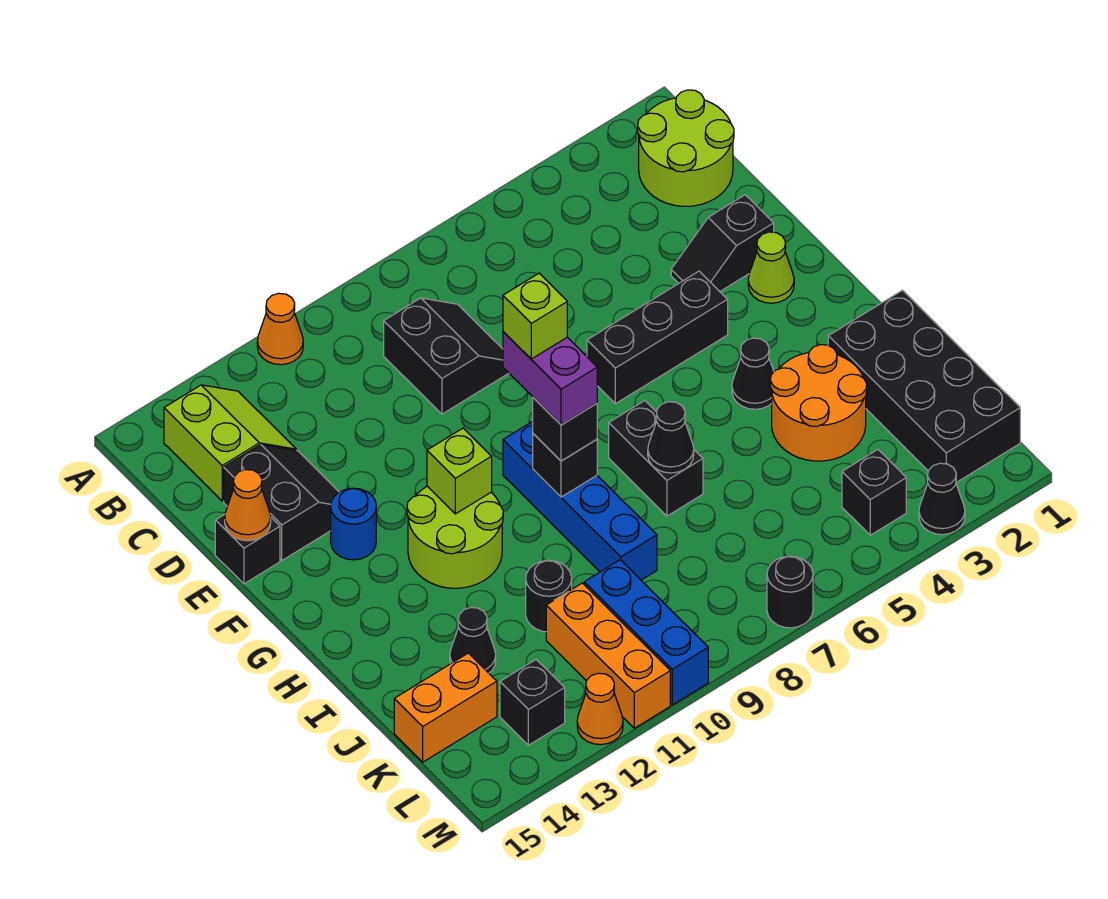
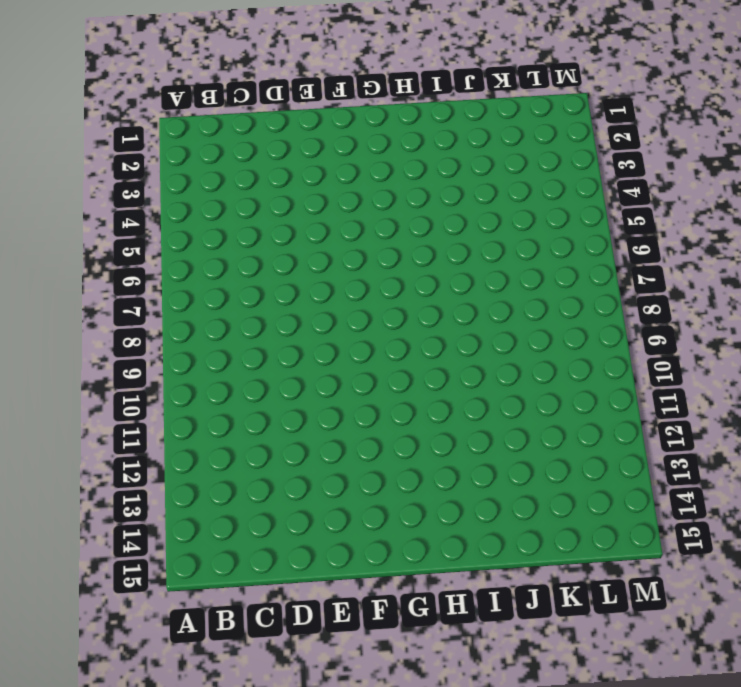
none -> orange cone A11 level 1
none -> lime round brick B1:C2 level 1
none -> lime slope B13:C14 level 1 top 14
none -> black slope C8:D9 level 1 top 9

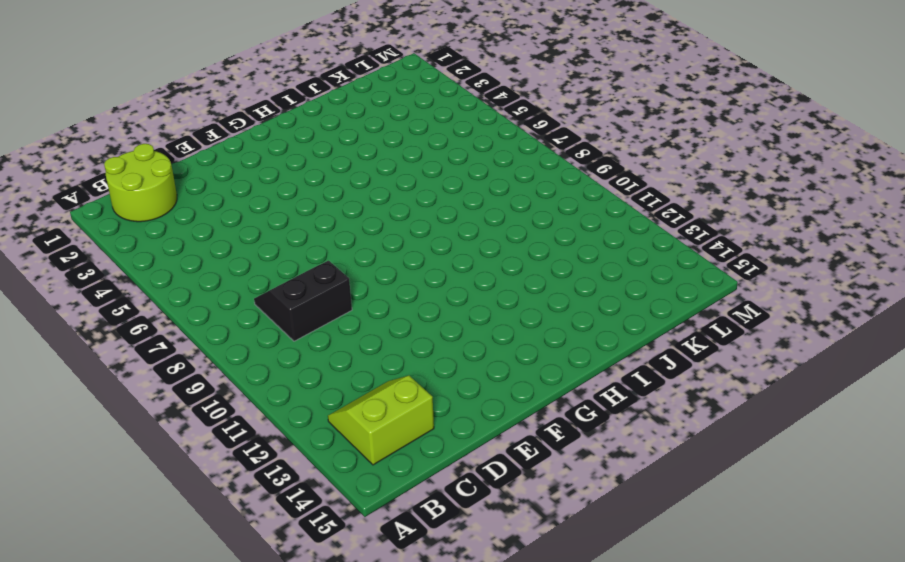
none -> orange cone A11 level 1
none -> black slope D13:E14 level 1 top 14
none -> black slope E2:E3 level 1 top 2
none -> black brick E15 level 1

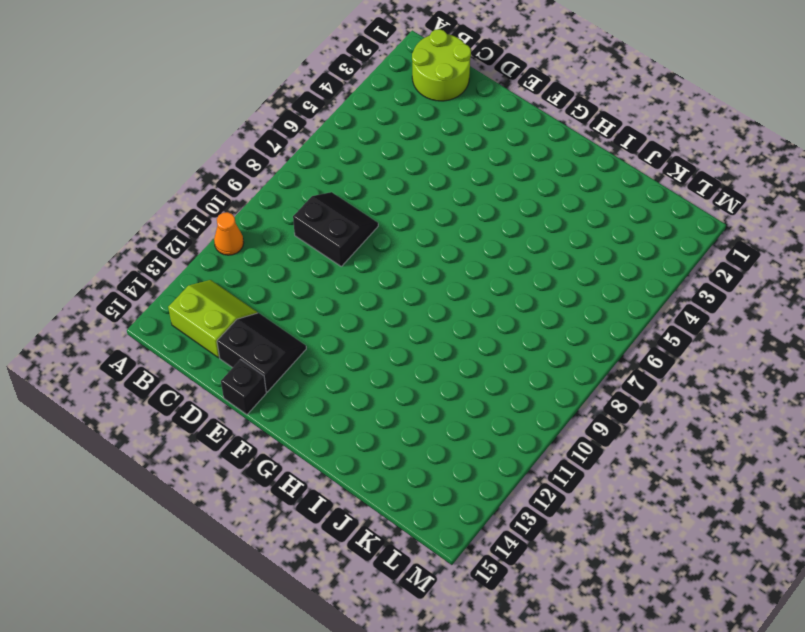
none -> black slope E2:E3 level 1 top 2
none -> lime cone F2 level 1
none -> black brick F4:F6 level 1
none -> blue round brick F13 level 1

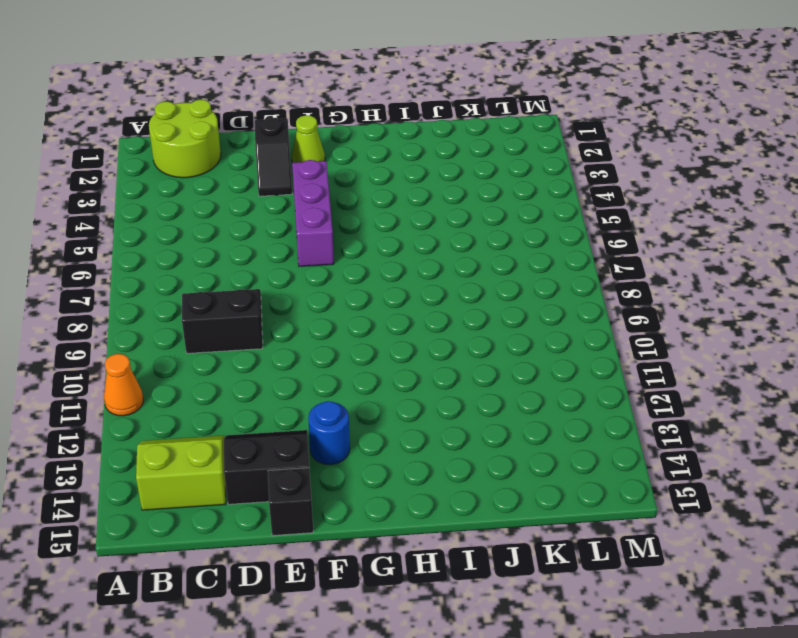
purple brick F4:F6 level 1 -> black brick F4:F6 level 1
none -> blue brick G9:J9 level 1
none -> lime round brick G11:H12 level 1
none -> black cone H4 level 1
none -> black brick H7:I7 level 1

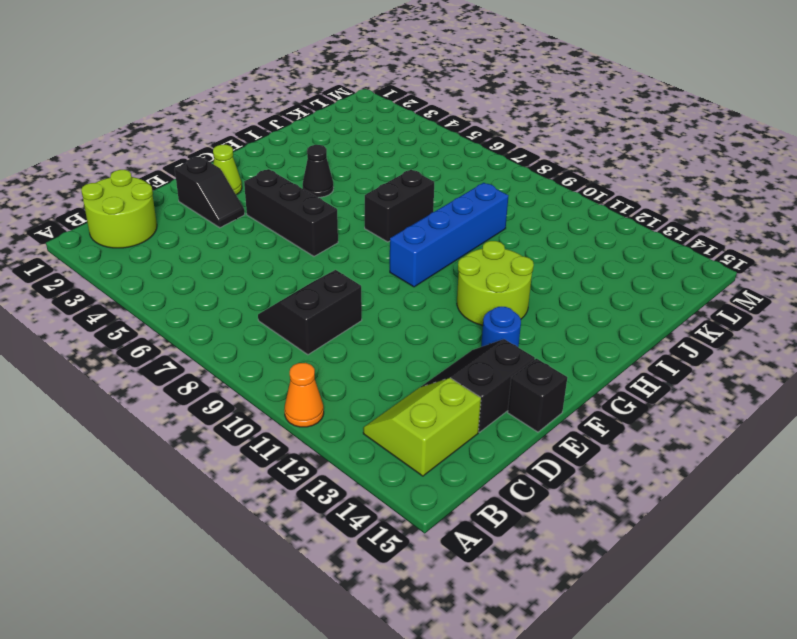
none -> black brick I1:L2 level 1
none -> orange round brick I3:J4 level 1
none -> black round brick J11 level 1
none -> black cone J13 level 1

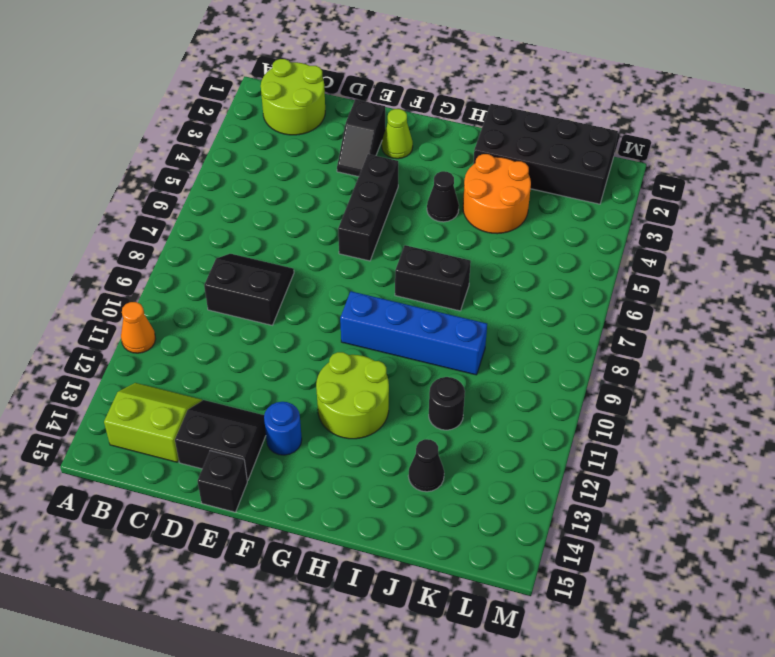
none -> blue brick K10:M10 level 1
none -> orange brick K11:M11 level 1
none -> orange brick K14:K15 level 1
none -> black brick L4 level 1

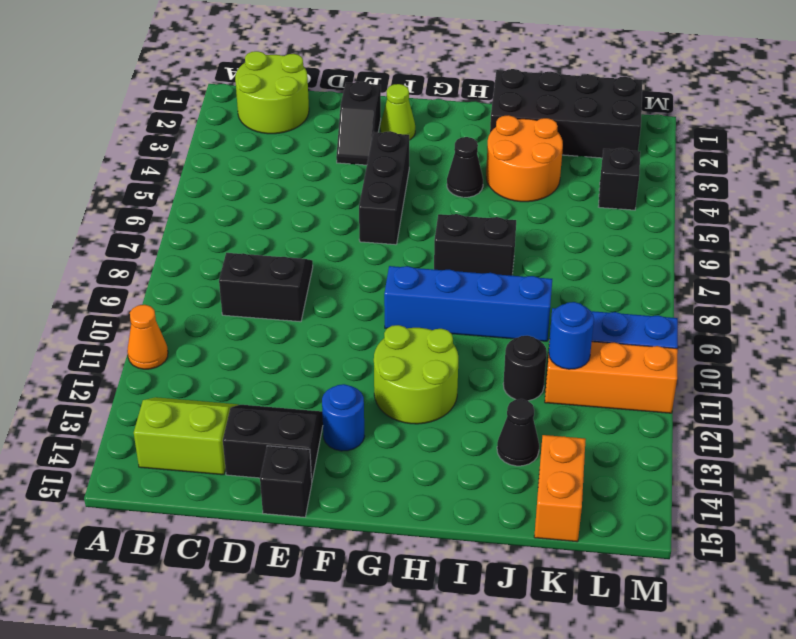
blue round brick K11 level 2 -> none
none -> black brick L13 level 1
none -> black cone M3 level 1
none -> black round brick M7 level 1
none -> orange cone M12 level 1

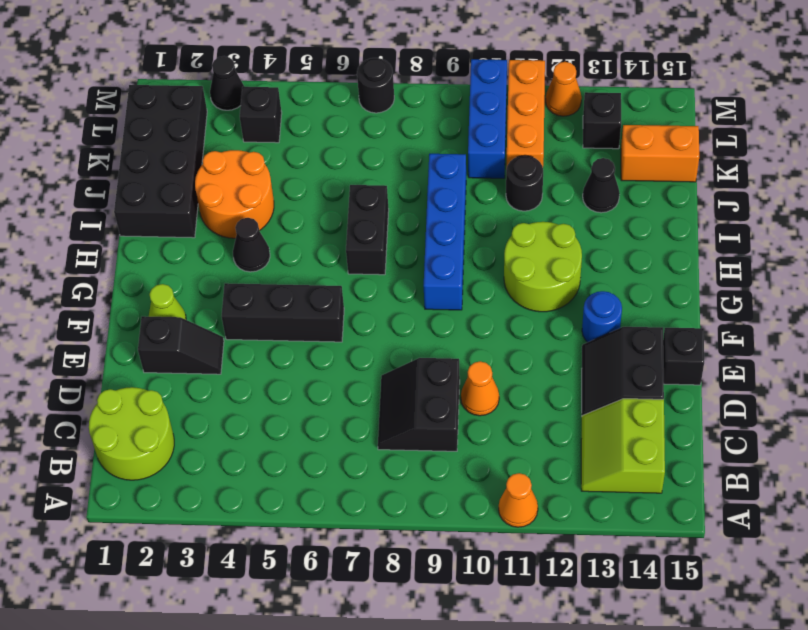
orange cone D10 level 1 -> orange cone E15 level 2
none -> lime brick G11 level 2
none -> black brick H9 level 2
none -> black cone I7 level 2
none -> black brick H9 level 3

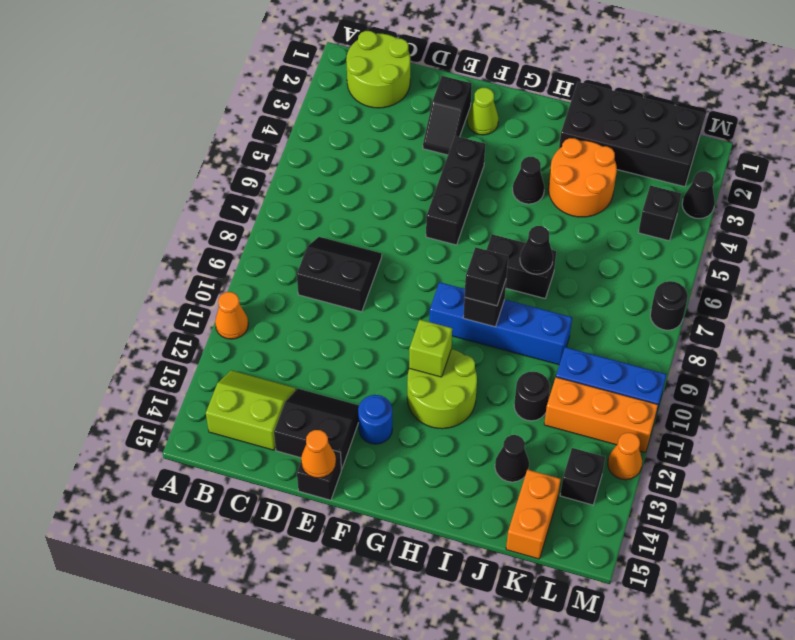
none -> purple brick G9:H9 level 4
none -> lime brick G9 level 5

